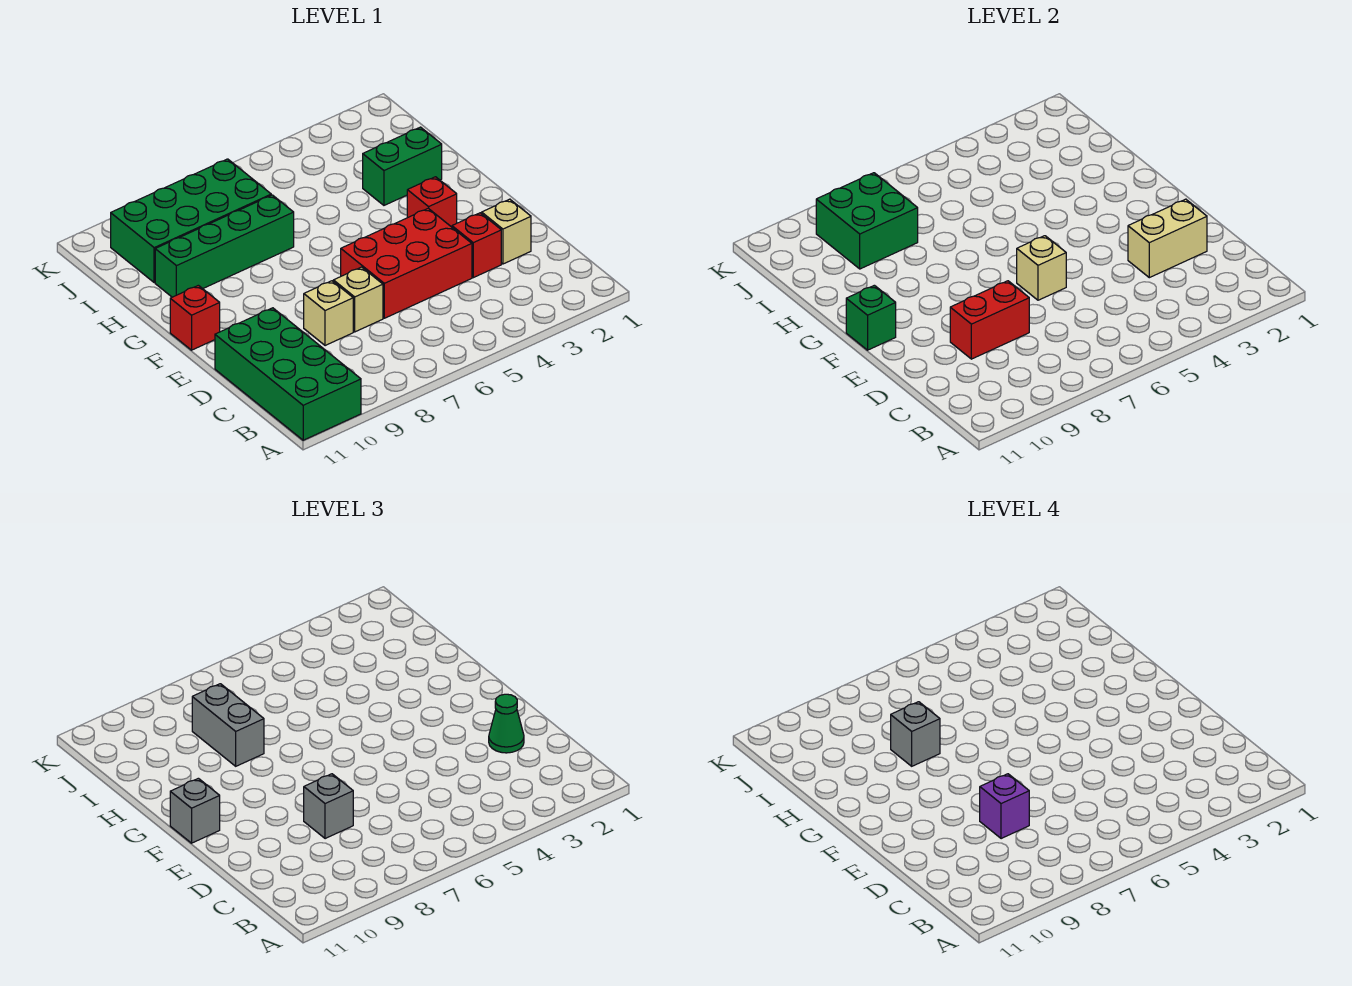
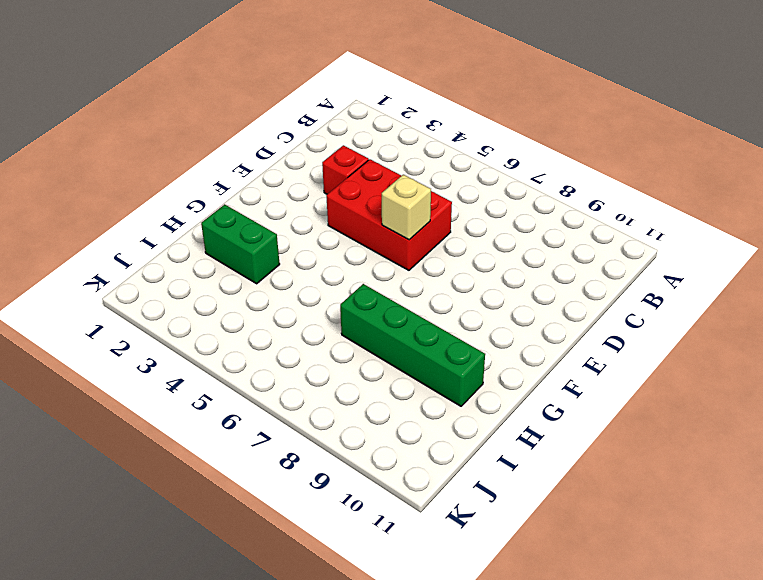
none -> green brick A10:D11 level 1
none -> tan brick D2 level 1
none -> tan brick D7 level 1

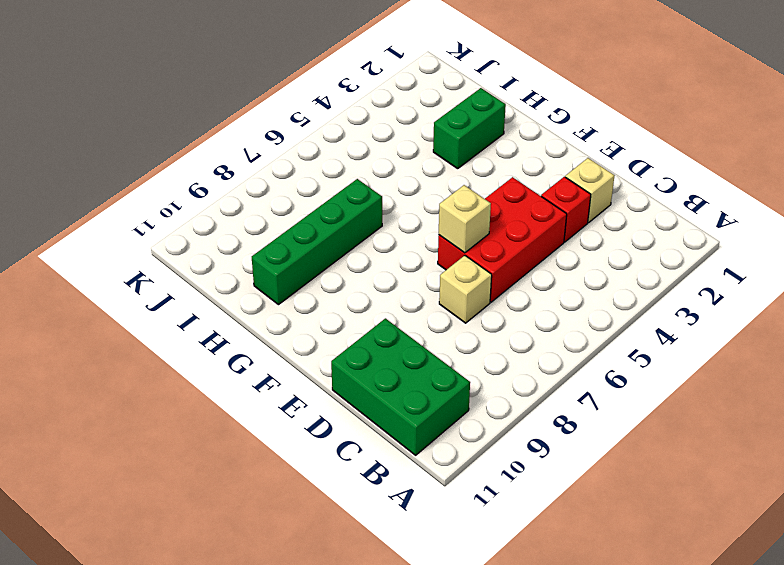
green brick B10:D11 level 1 -> green brick A10:D11 level 1
none -> tan brick D8 level 1
none -> red brick F3 level 1
none -> red brick F11 level 1

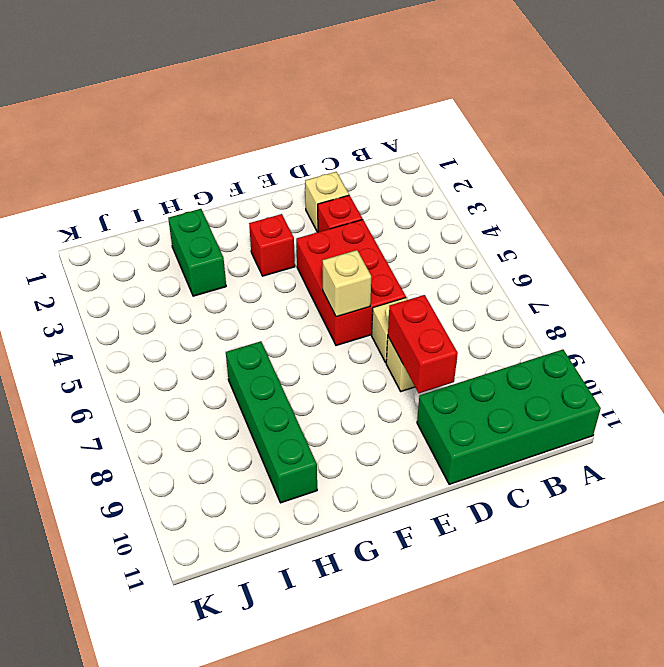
none -> red brick F11 level 1
none -> green brick I7:J10 level 1
none -> tan brick D2:D3 level 2

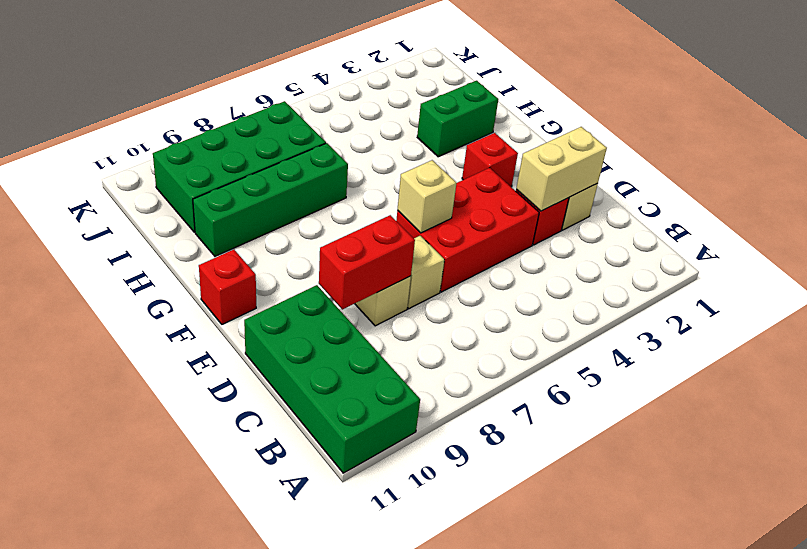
none -> green brick F11 level 2
none -> green brick I8:J9 level 2
none -> green cone D2 level 3

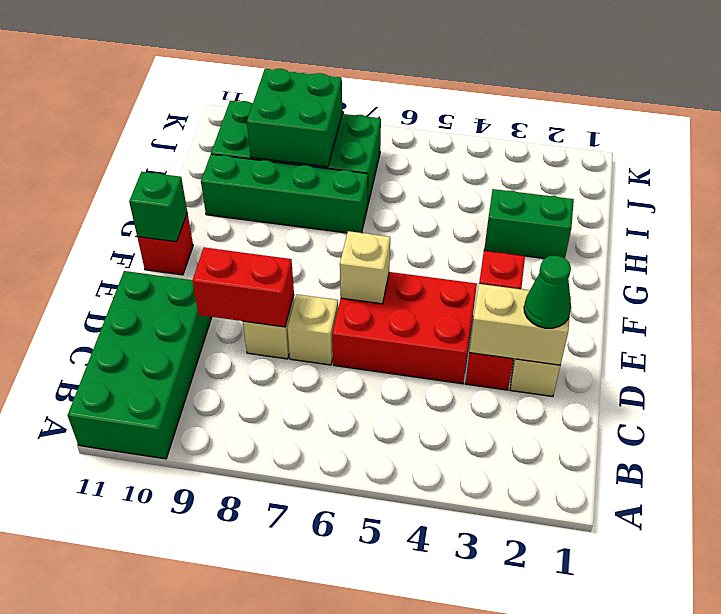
none -> grey brick D8 level 3
none -> grey brick F11 level 3
none -> grey brick H8:I8 level 3

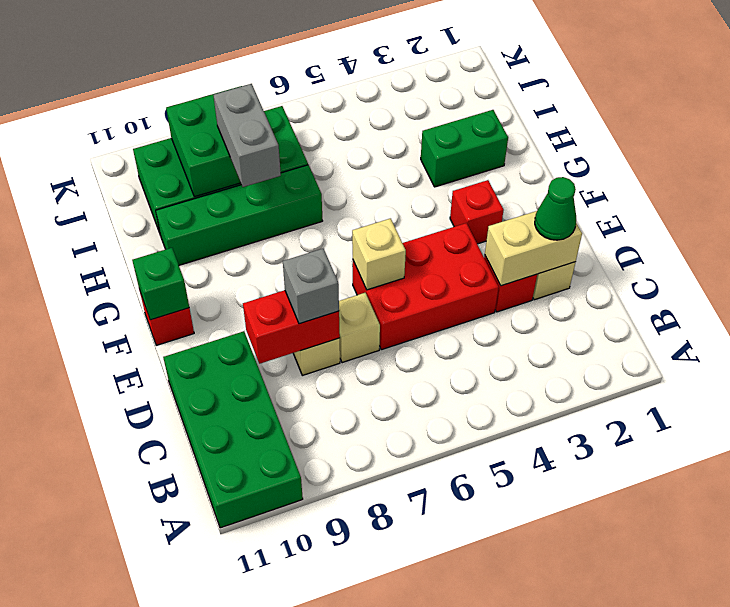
none -> grey brick F11 level 3
none -> purple brick D8 level 4
none -> grey brick H8 level 4

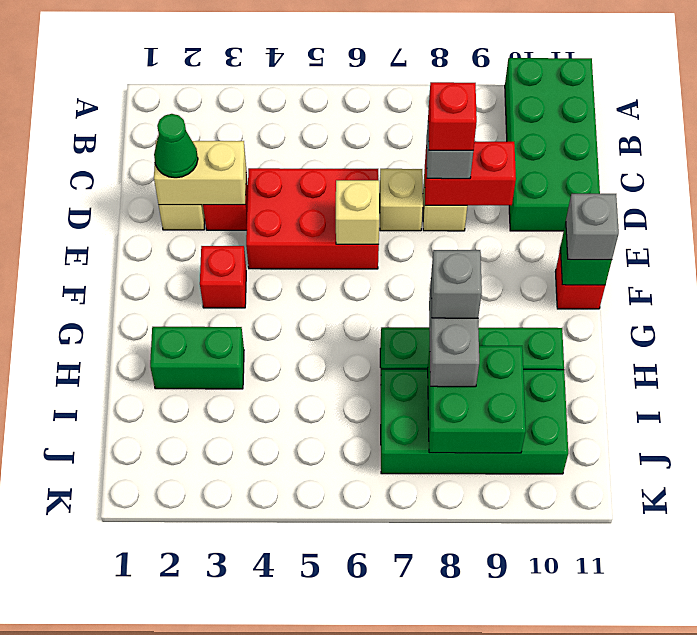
red brick D8 level 4 -> purple brick D8 level 4

